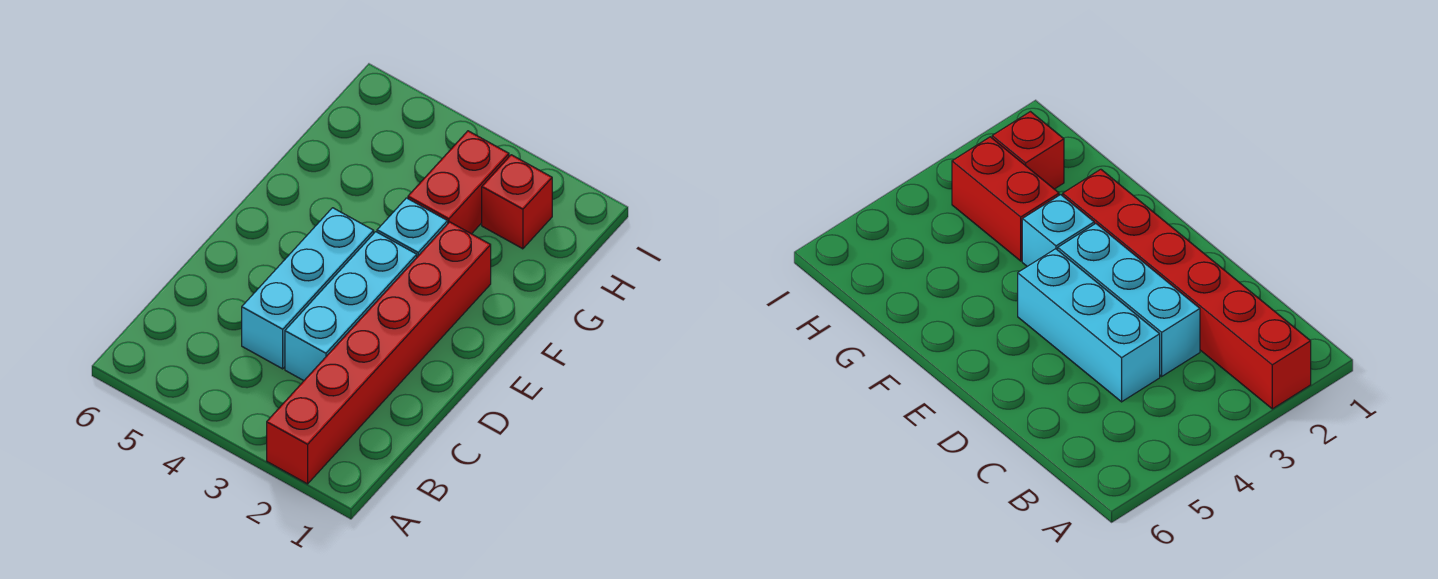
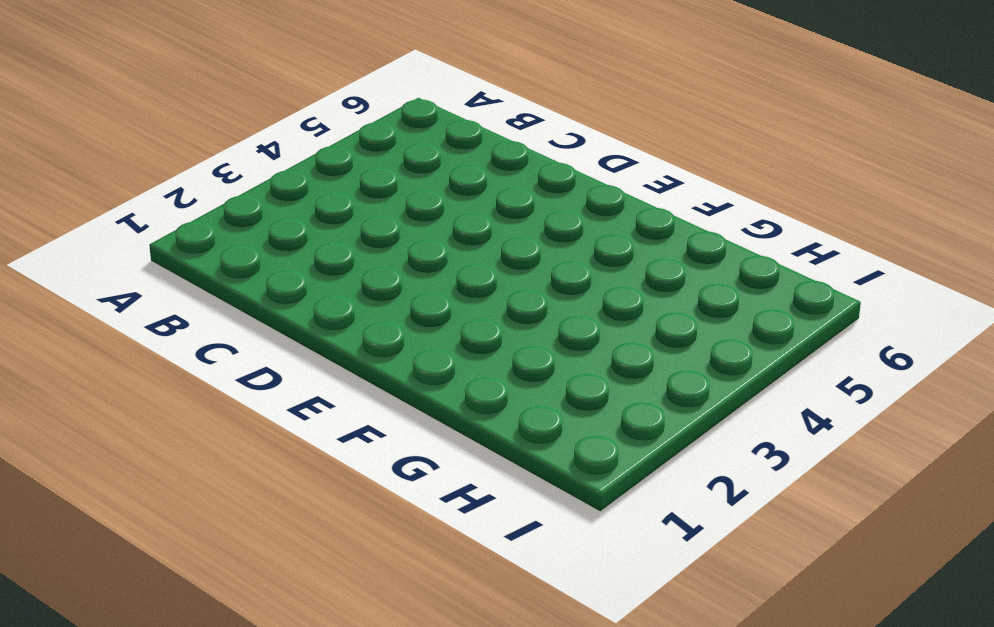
none -> red brick A2:F2 level 1
none -> cyan brick C3:E3 level 1

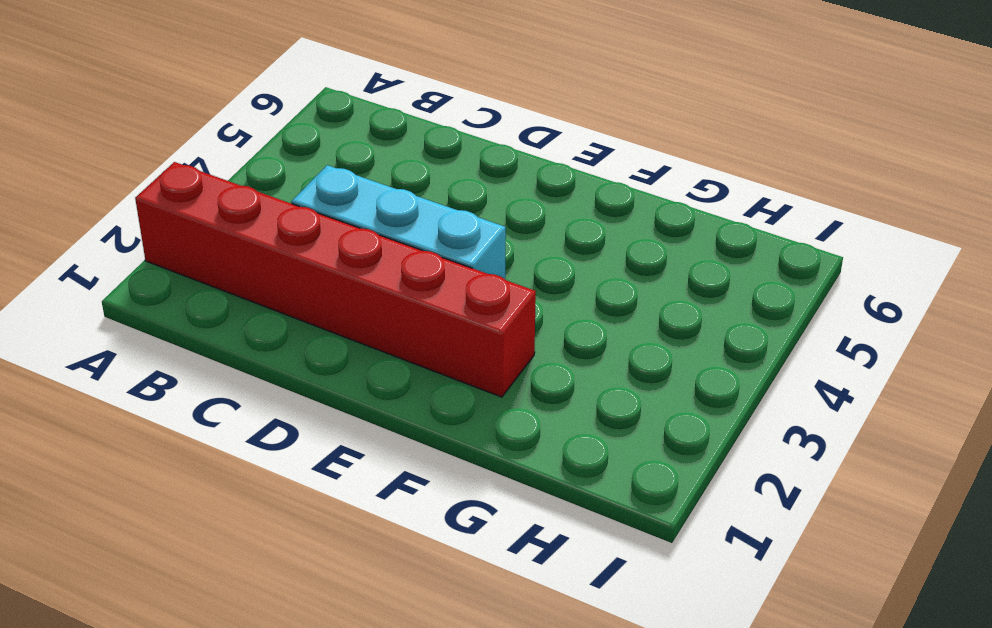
none -> cyan brick C4:E4 level 1
none -> cyan brick F3 level 1

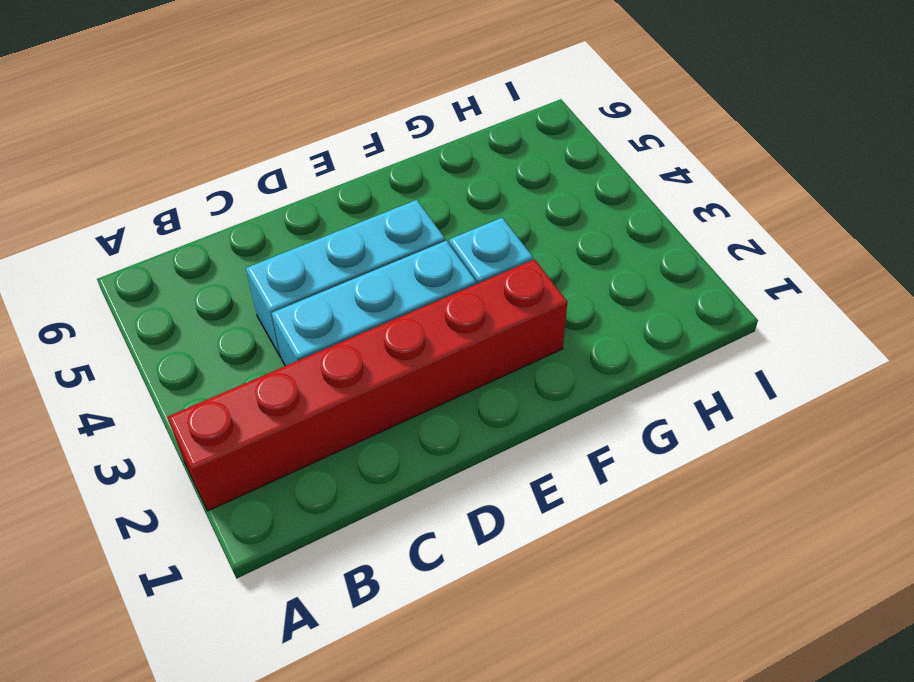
none -> red brick G3:H3 level 1
none -> red brick H2 level 1

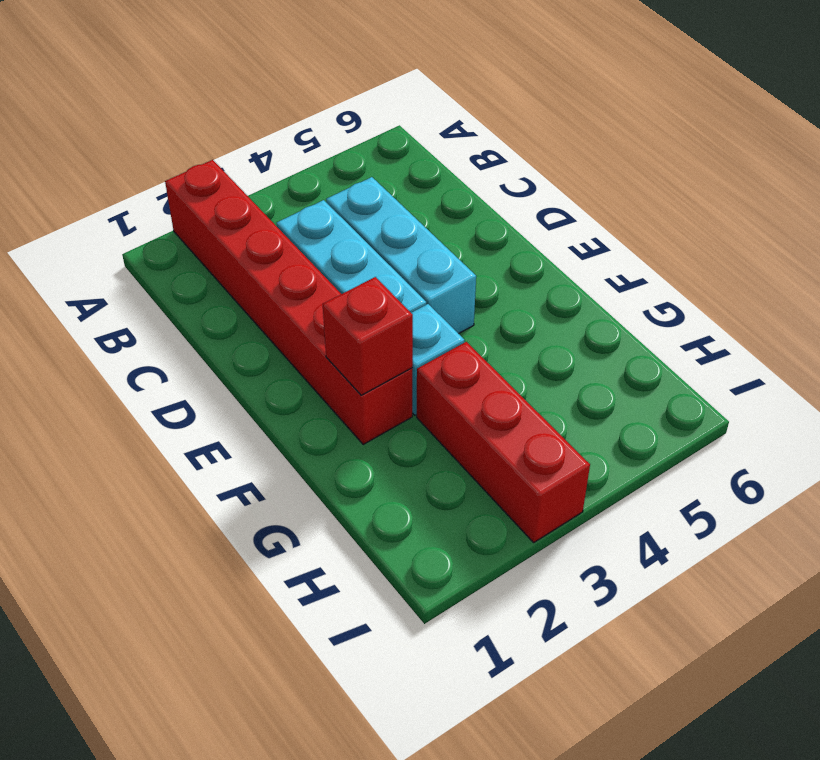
red brick F2 level 2 -> red brick H2 level 1
red brick G3:I3 level 1 -> red brick G3:H3 level 1

